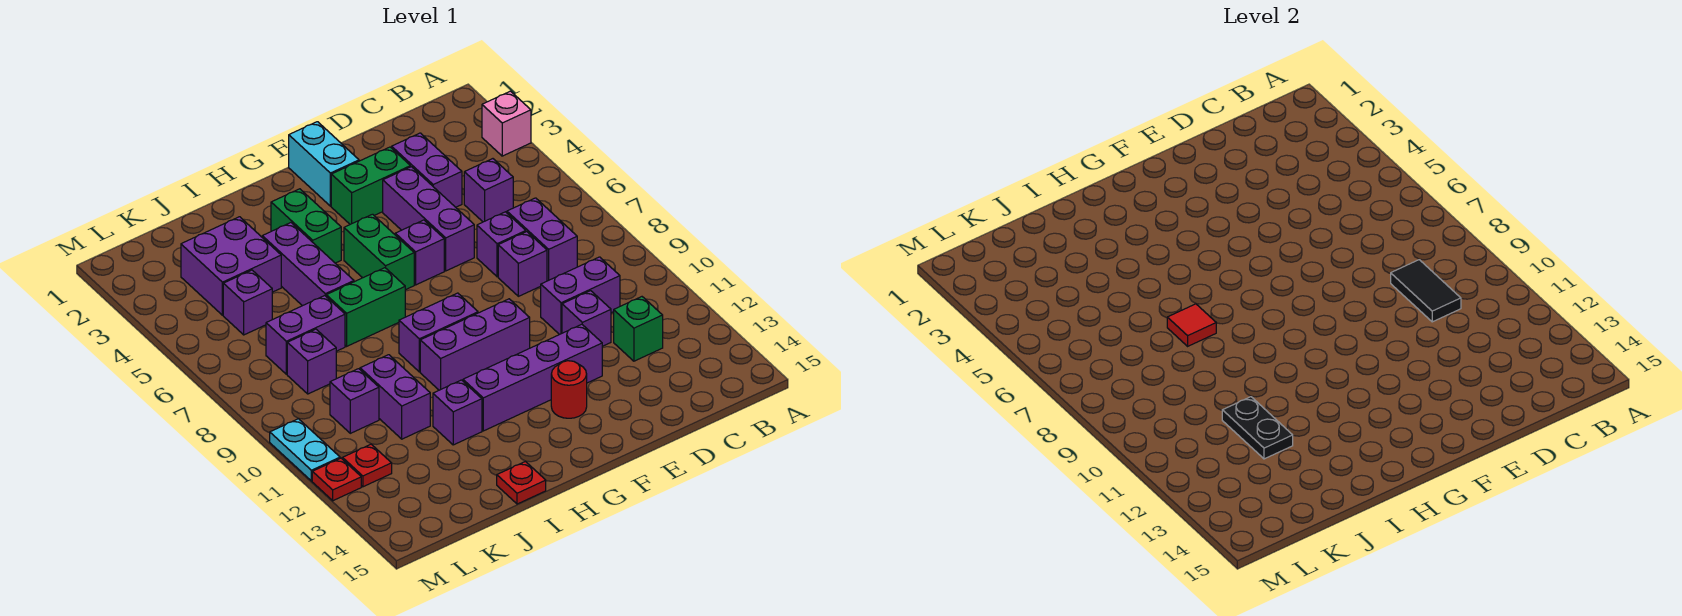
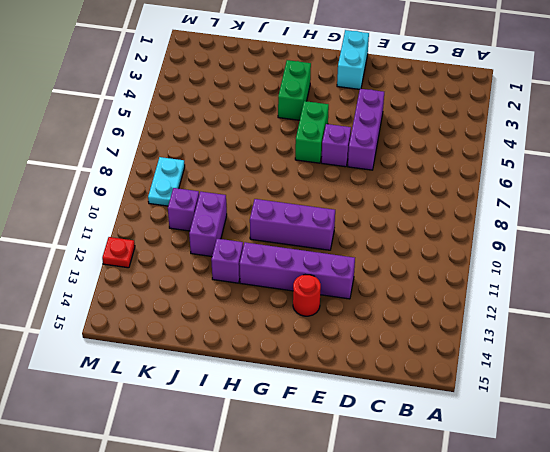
cyan plate L8:L9 level 1 -> cyan plate M10:M11 level 1
none -> pink brick A3 level 1
none -> purple brick C5 level 1
none -> purple brick C7:C8 level 1
none -> purple brick C10:D10 level 1

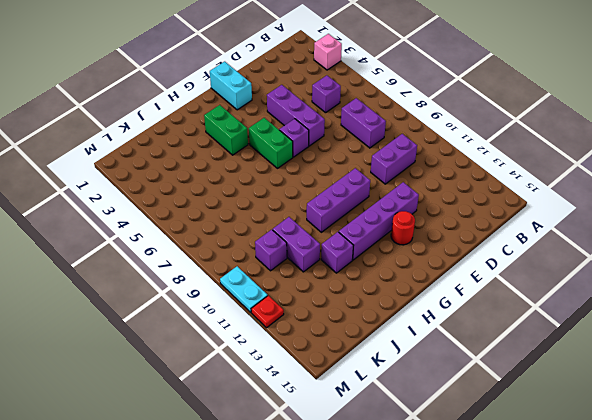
none -> green brick C12 level 1
none -> purple brick D3:D4 level 1
none -> purple brick D7 level 1
none -> purple brick D8 level 1

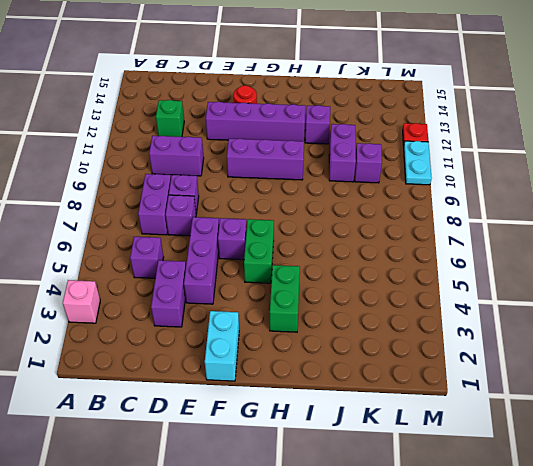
none -> purple brick D11 level 1
none -> green brick E3:F3 level 1
none -> purple brick G9:H9 level 1
none -> green brick H7:I7 level 1

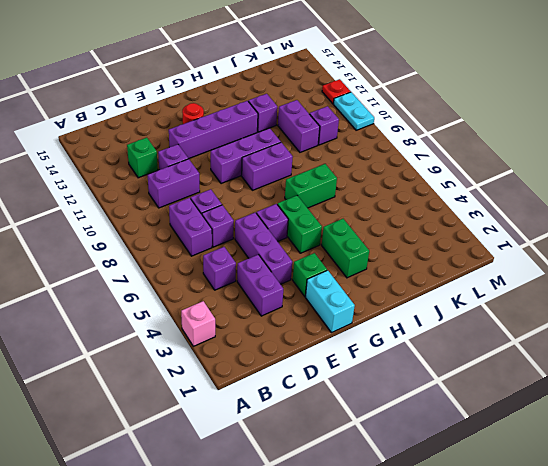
green brick F3 level 1 -> green brick E3:F3 level 1
none -> purple brick I4:I6 level 1
none -> red plate I15 level 1
none -> purple brick J3:K4 level 1
none -> purple brick J7:K7 level 1

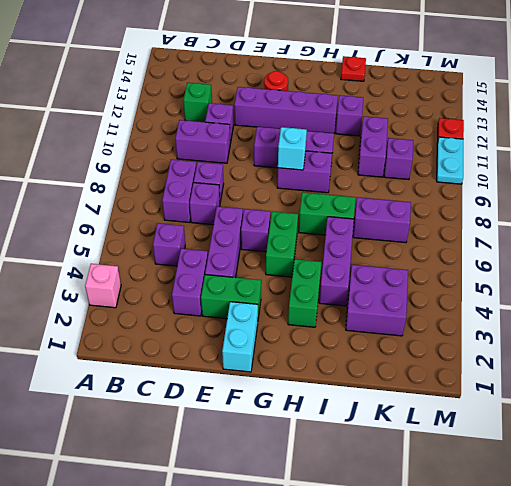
cyan brick G9 level 2 -> none
none -> purple brick K5 level 1
none -> purple brick K8 level 1
none -> red plate L12 level 1
none -> black tile C9:C10 level 2

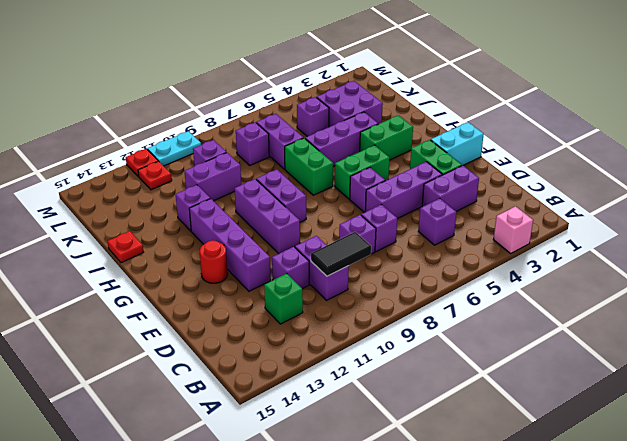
none -> purple brick C7:C8 level 1
none -> red tile I7 level 2
none -> black plate J11:J12 level 2

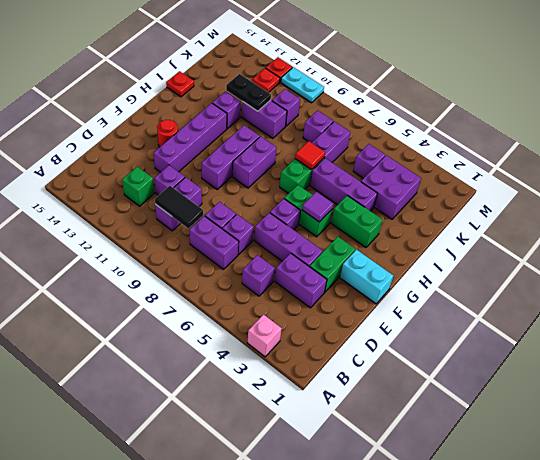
purple tile G5 level 2 -> none

